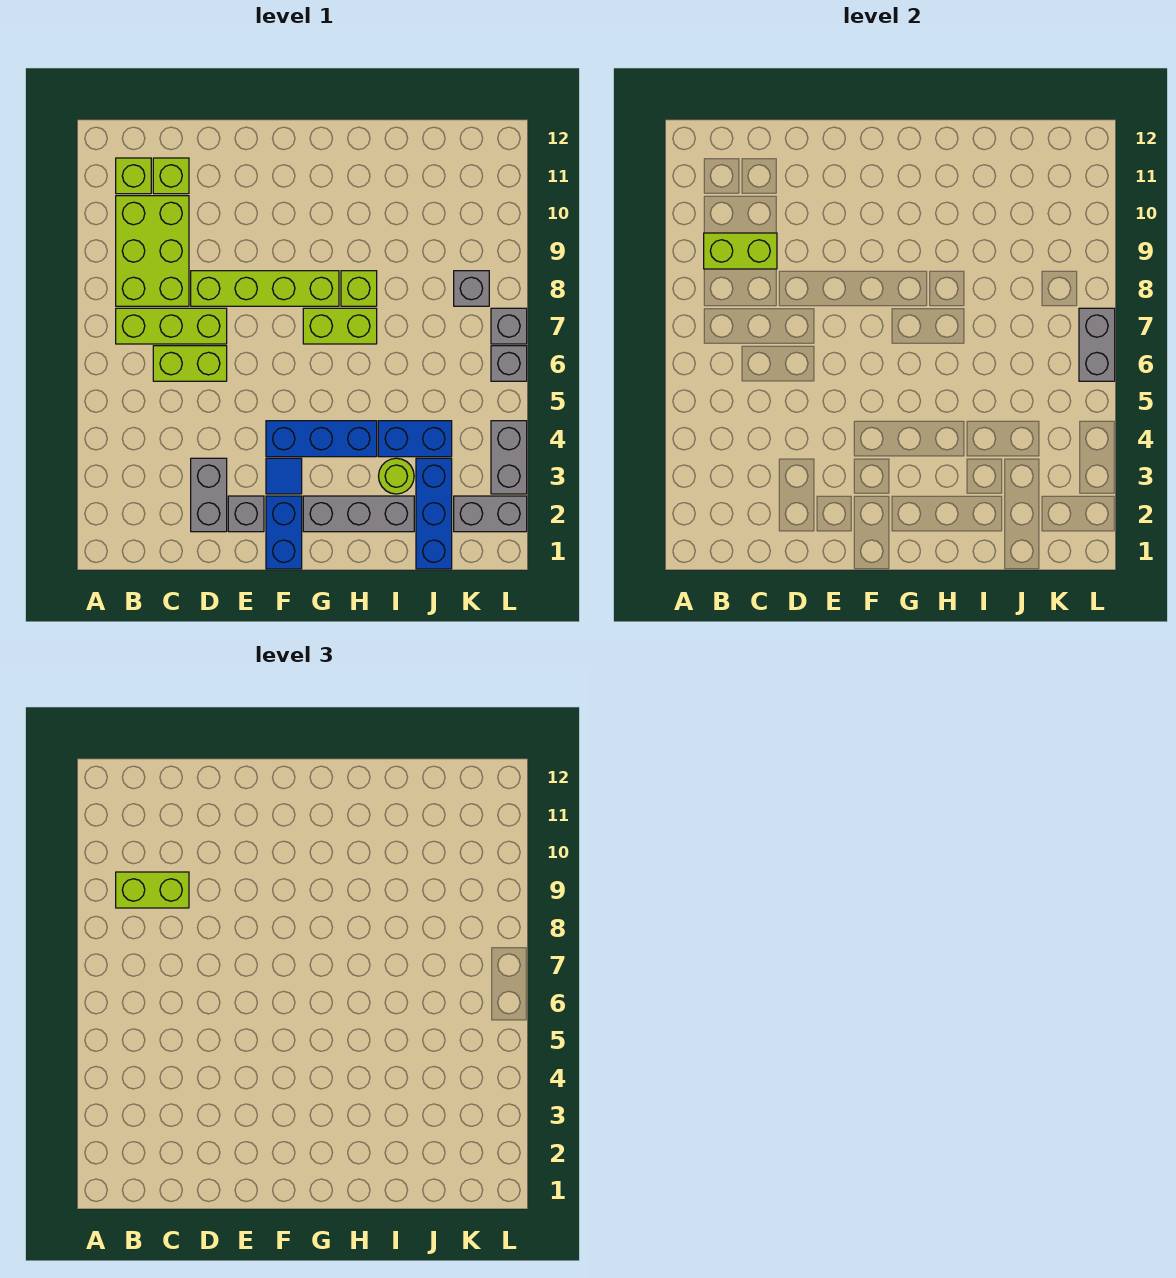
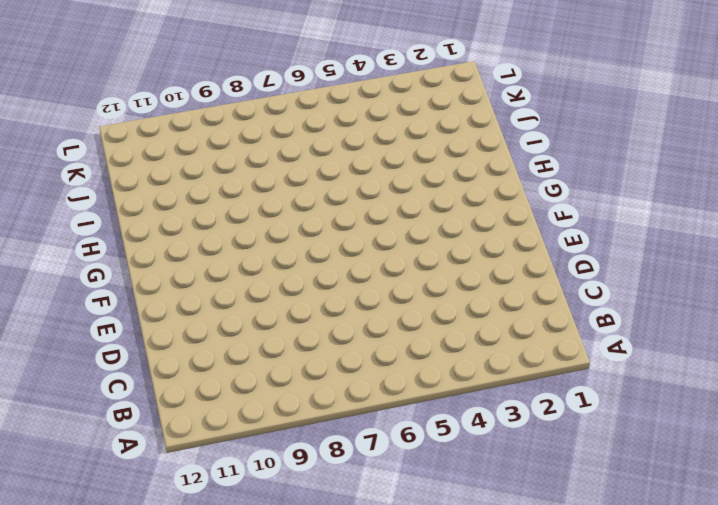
none -> lime brick B7:D7 level 1
none -> lime brick B8:C10 level 1
none -> lime brick B11 level 1

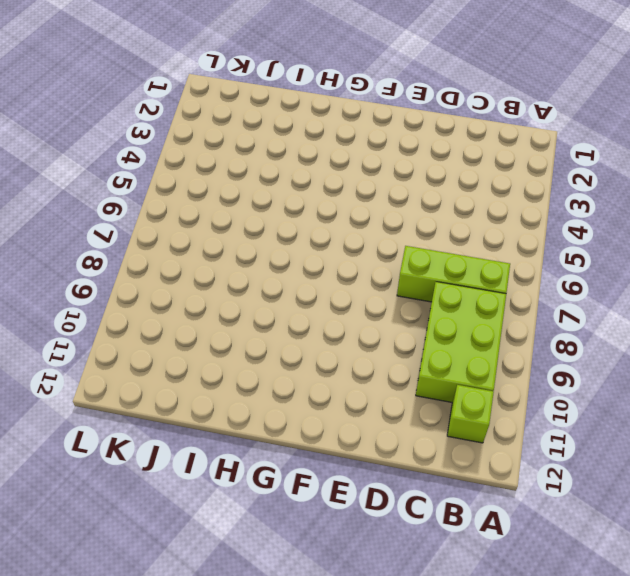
none -> lime brick C6:D6 level 1
none -> lime brick C11 level 1
none -> grey brick D2:D3 level 1

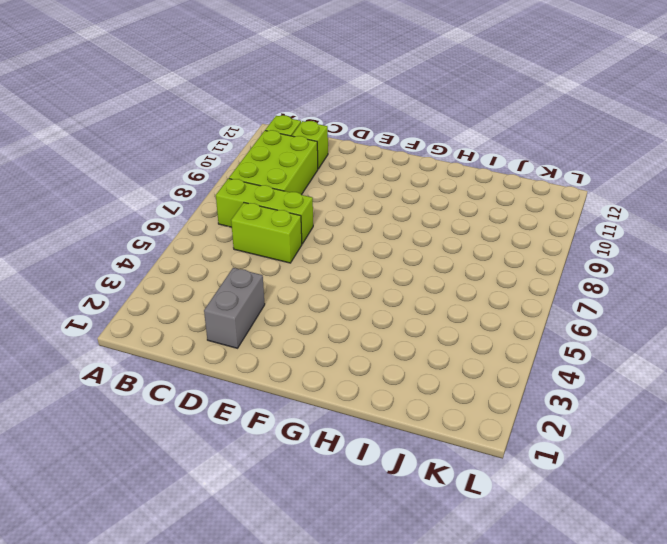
none -> lime brick D8:G8 level 1
none -> grey brick E2 level 1
none -> blue brick F1:F2 level 1

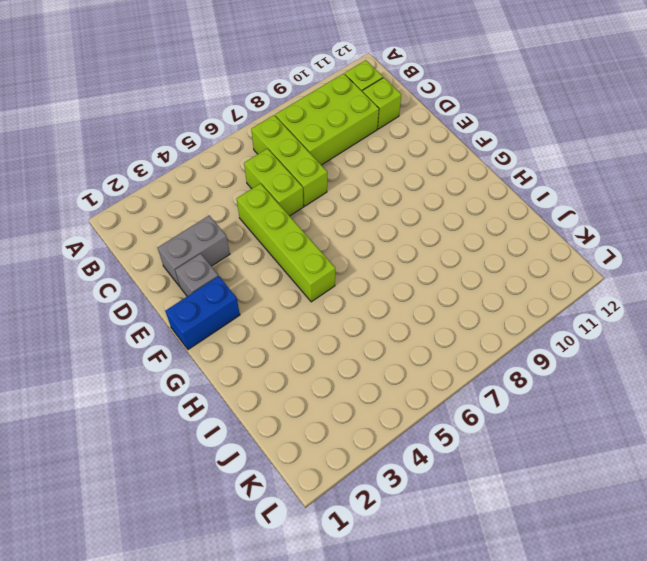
lime brick D5:G5 level 1 -> lime brick D8:G8 level 1
none -> blue tile F3 level 1
none -> blue brick F4:H4 level 1
none -> grey brick G2:I2 level 1

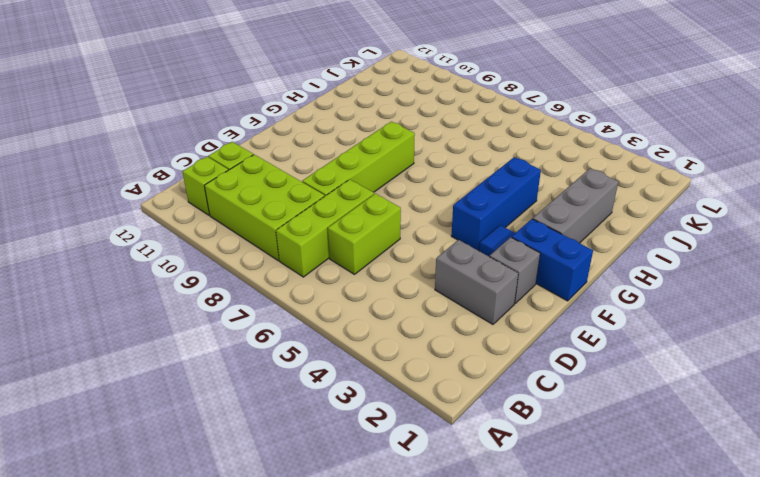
none -> lime brick G7:H7 level 1
none -> lime brick H8 level 1
none -> lime round brick I3 level 1

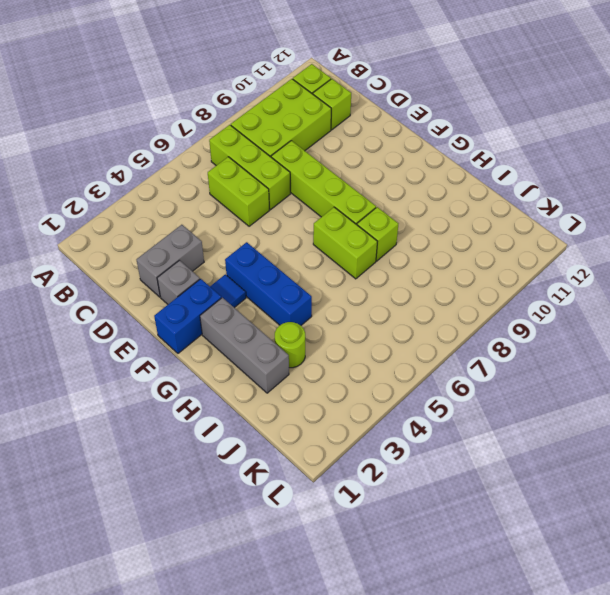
none -> blue brick I4:J4 level 1
none -> blue brick J1:J3 level 1
none -> grey brick K2:L2 level 1

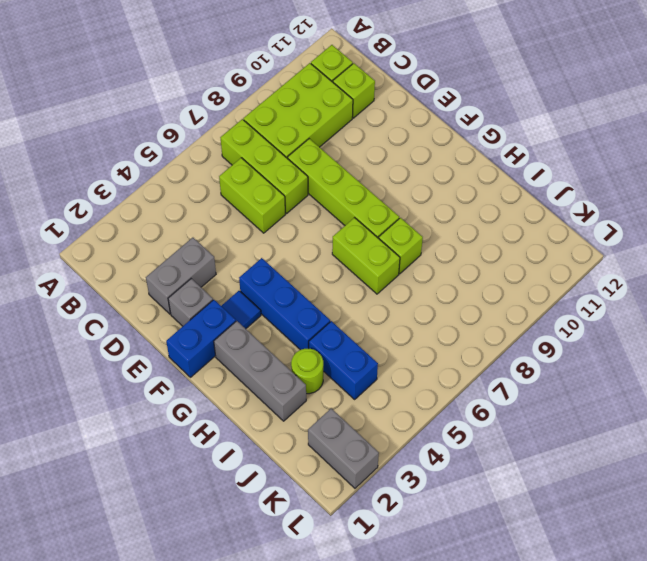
none -> blue brick J1:J3 level 1
none -> grey brick K8 level 1
none -> grey brick L3:L4 level 1

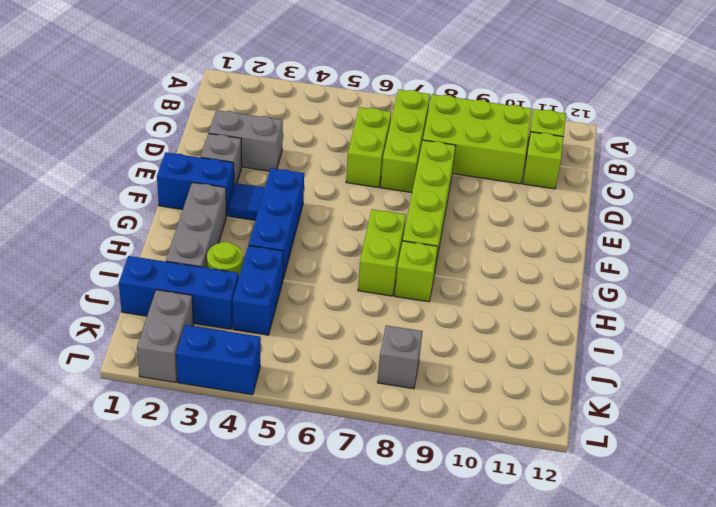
blue brick L3:L4 level 1 -> grey brick L3:L4 level 1
none -> grey brick L6 level 1
none -> grey brick L7 level 1
none -> lime brick B9:C9 level 2

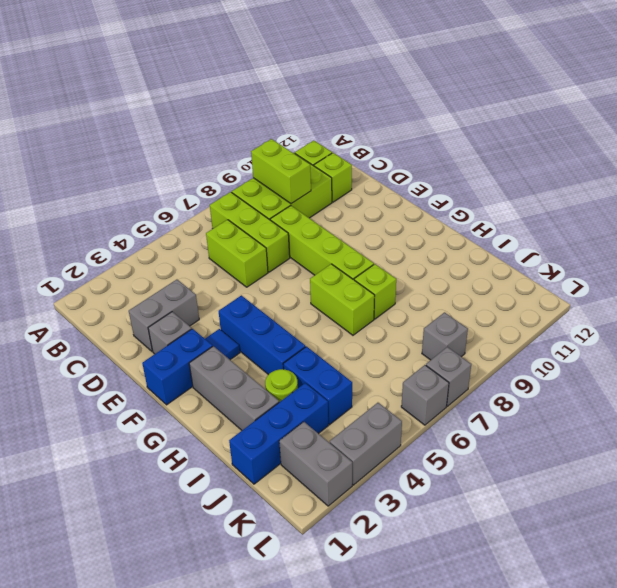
none -> grey brick L6:L7 level 2
none -> lime brick B9:C9 level 3

